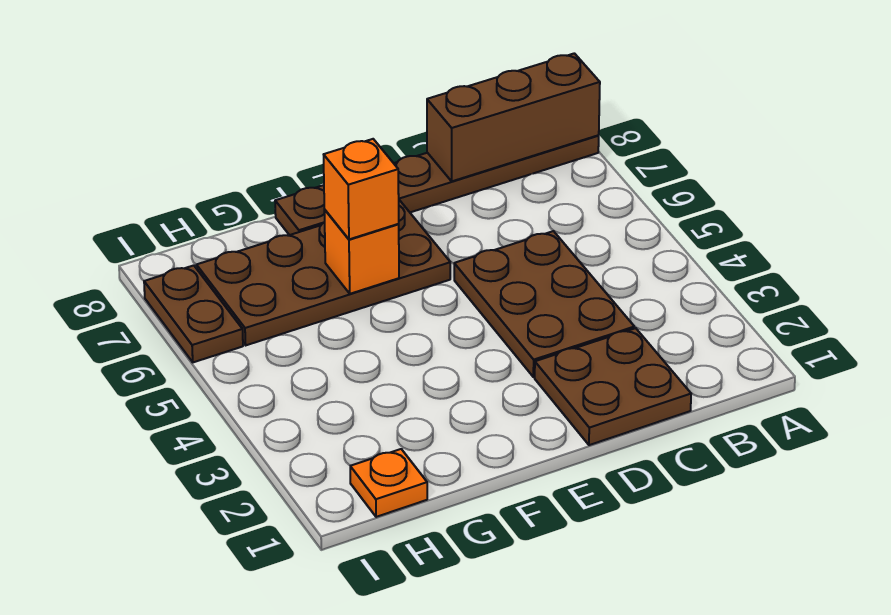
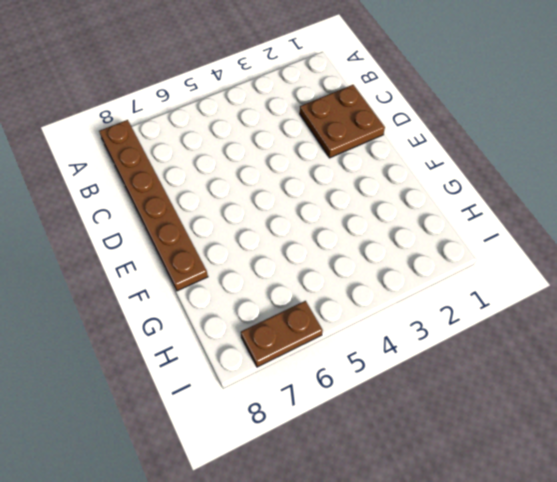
none -> brown plate C3:D5 level 1
none -> brown plate E6:H7 level 1

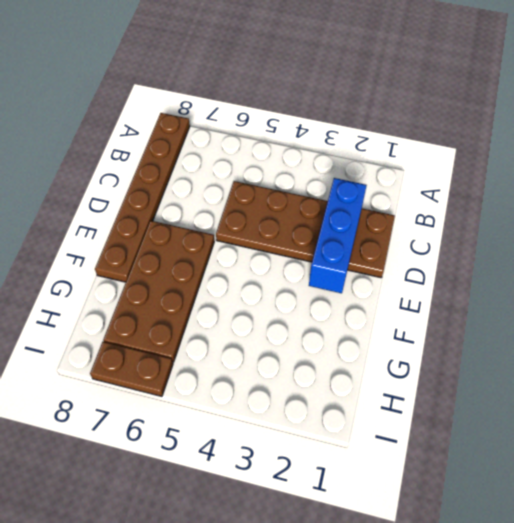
blue brick C2:E2 level 2 -> none
none -> orange plate H1 level 1
none -> brown brick A8:C8 level 2

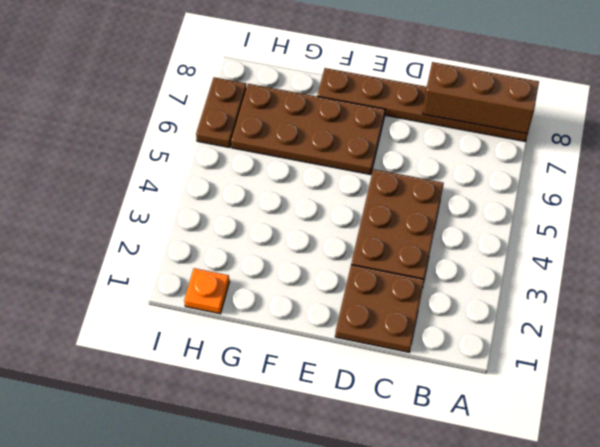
none -> orange brick F6 level 2
none -> orange brick F6 level 3

